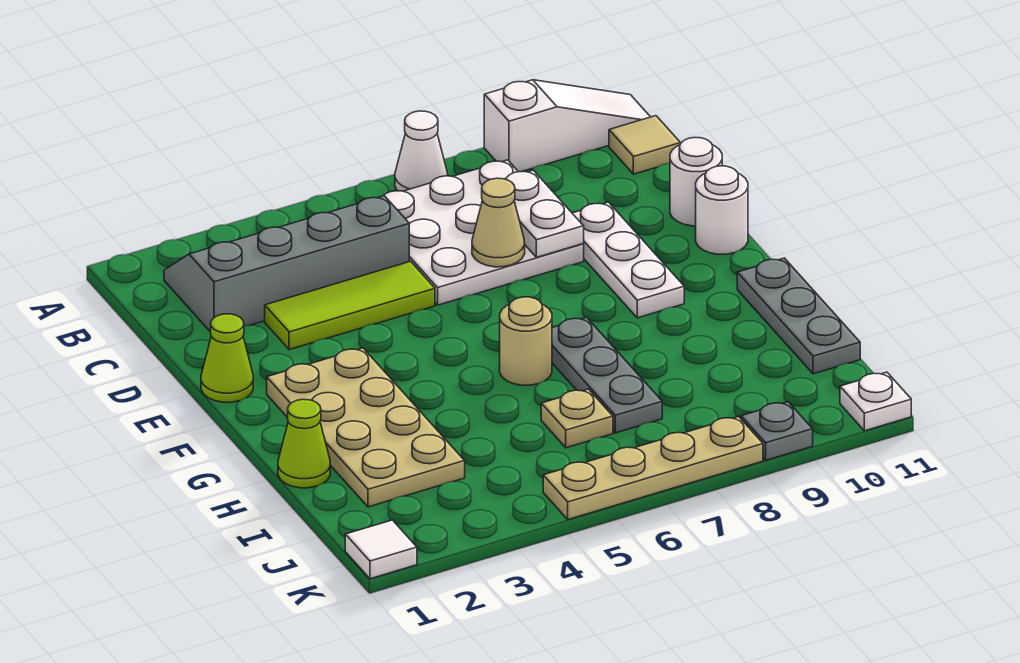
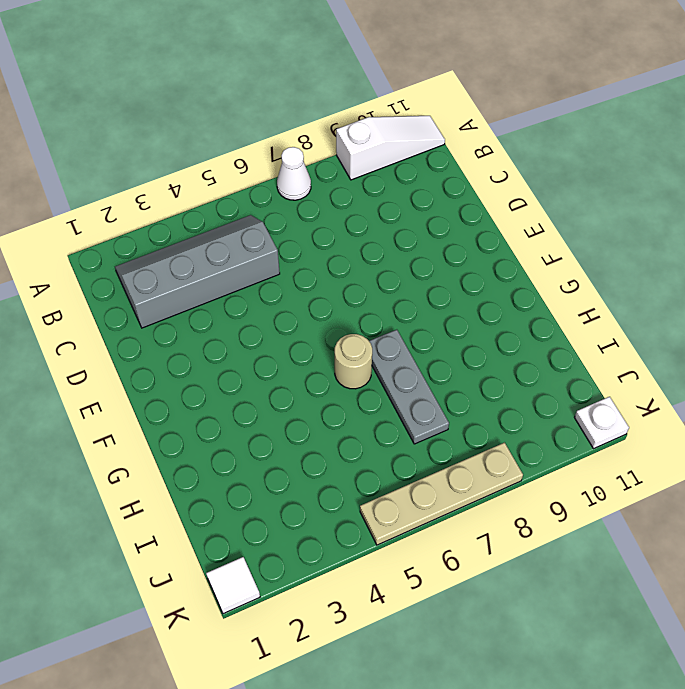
none -> white plate B6:D8 level 1
none -> tan tile B11 level 1
none -> lime tile D3:D5 level 1

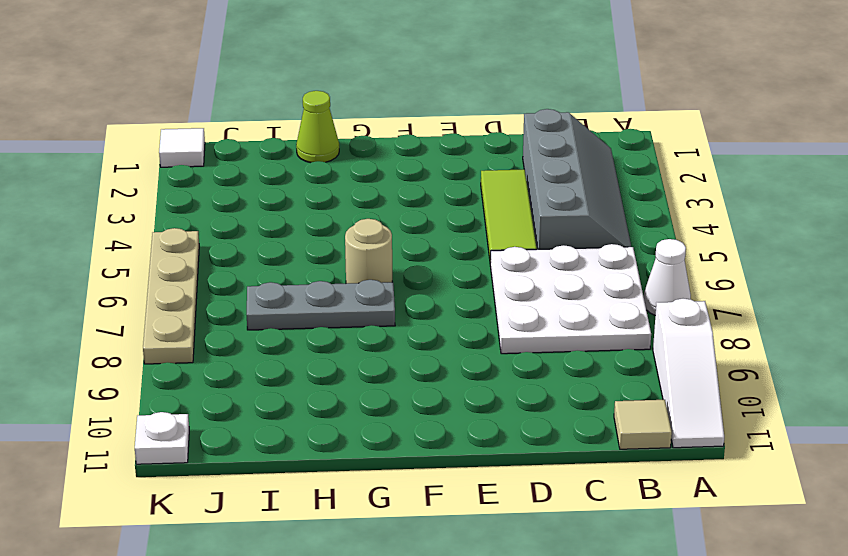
none -> white plate D9:F9 level 1
none -> white round brick D11 level 1
none -> lime cone E1 level 1

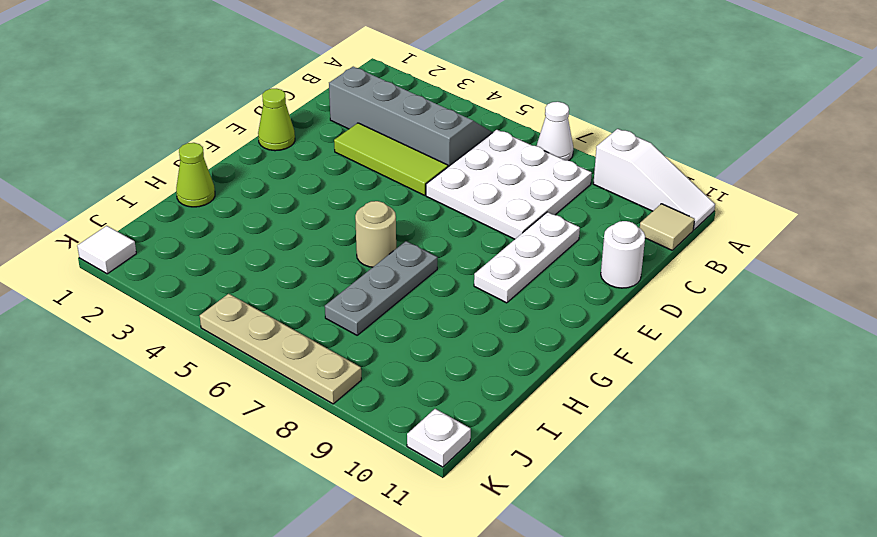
none -> white round brick E11 level 1
none -> tan plate F2:I3 level 1
none -> grey plate G11:I11 level 1

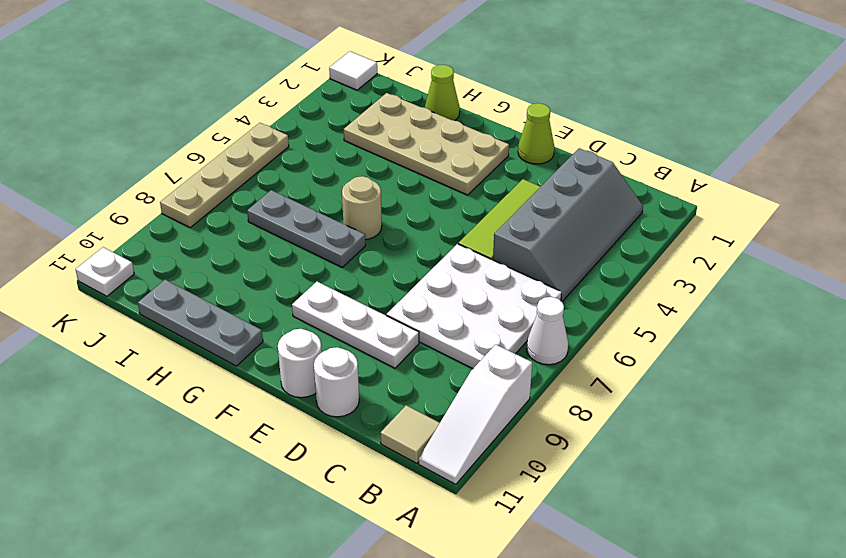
none -> tan plate I6 level 1
none -> grey plate K9 level 1
none -> white plate C8:D8 level 2

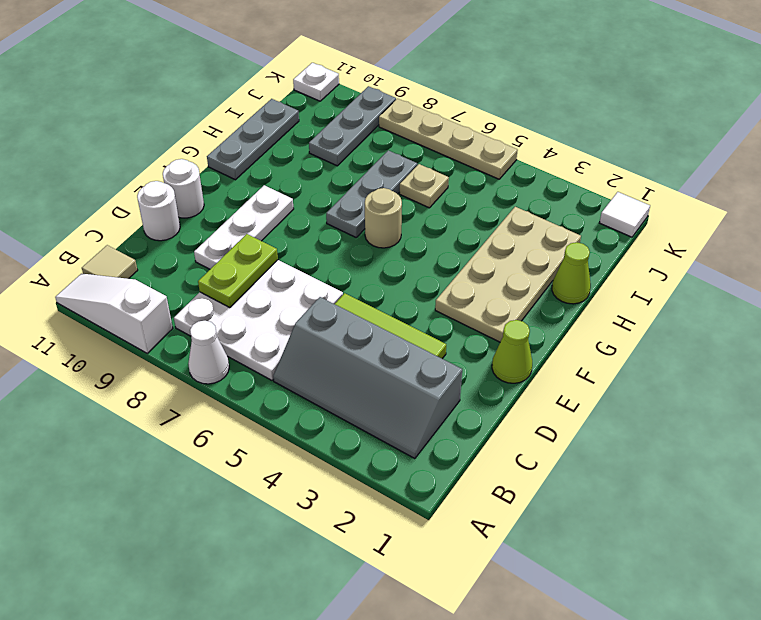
lime plate C8:D8 level 2 -> white plate C8:D8 level 2
grey plate I9:K9 level 1 -> grey plate K9 level 1
none -> tan cone D7 level 2

